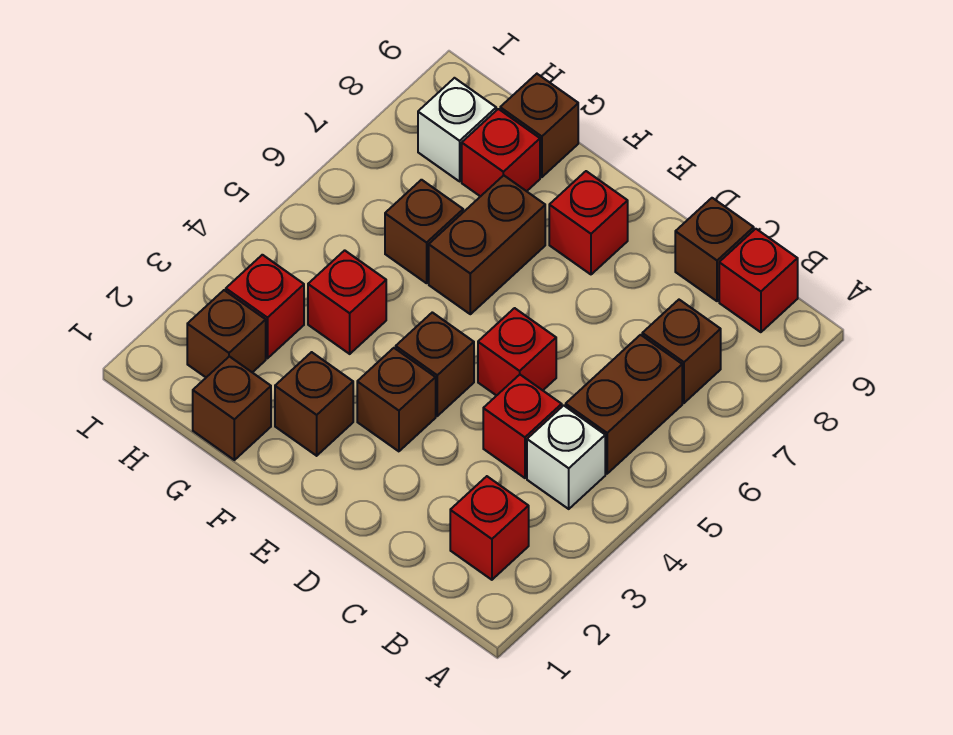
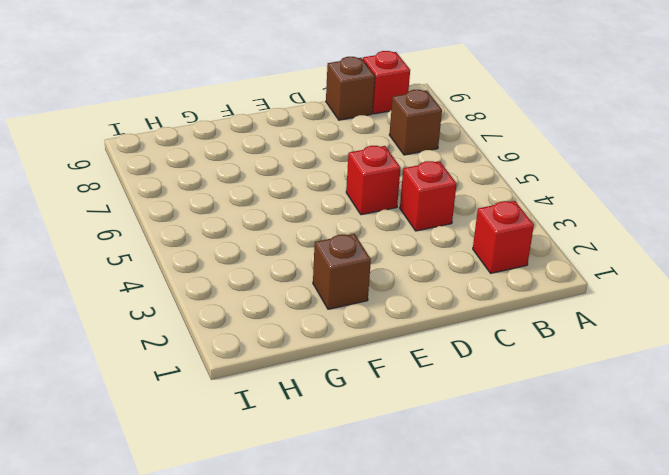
none -> white brick B4 level 1
none -> brown brick B5:B6 level 1
none -> brown brick E3 level 1

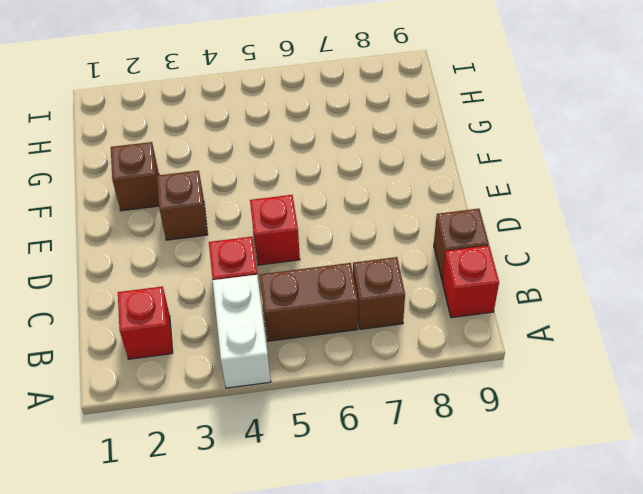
white brick A4:B4 level 1 -> white brick B4 level 1
none -> brown brick E4 level 1
none -> red brick E8 level 1
none -> brown brick F6:F7 level 1

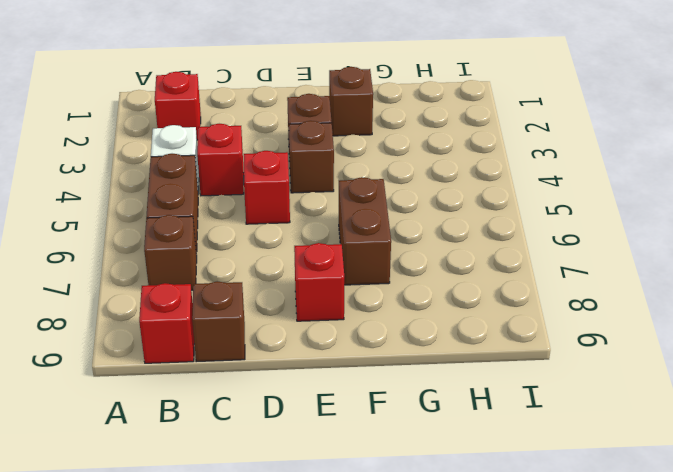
none -> brown brick G1 level 1
none -> red brick G4 level 1
none -> brown brick G6 level 1

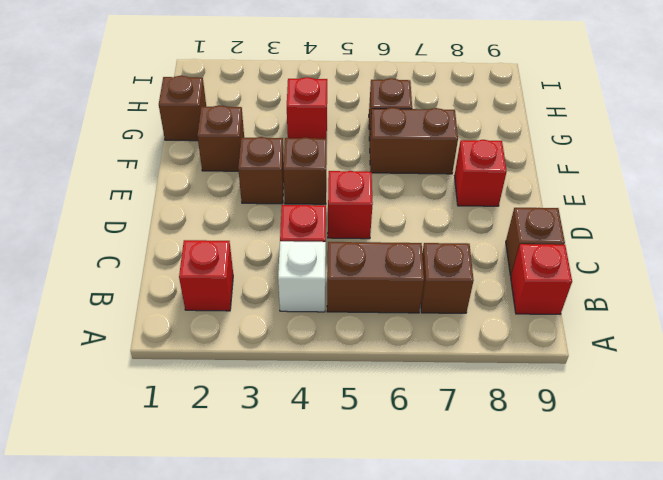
none -> red brick G8 level 1
none -> brown brick G9 level 1
none -> brown brick H2 level 1

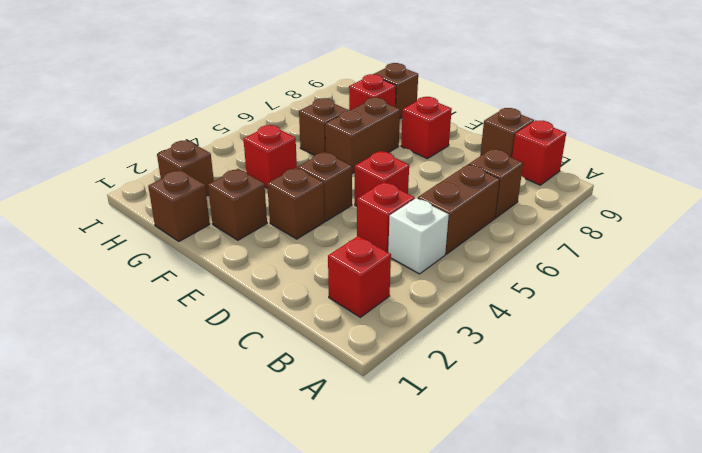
none -> red brick H3 level 1
none -> white brick H8 level 1

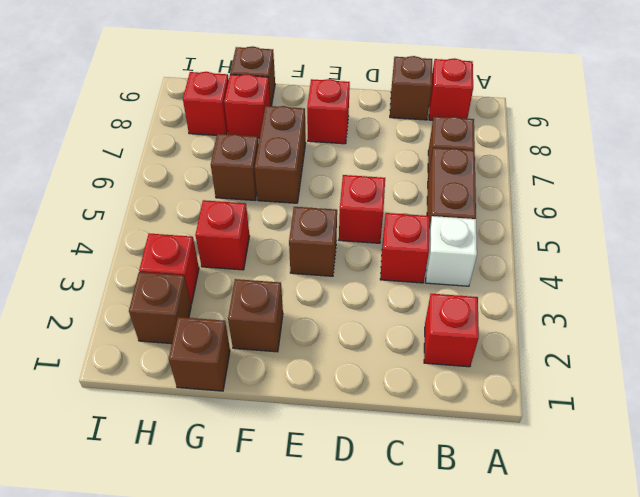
red brick H8 level 1 -> white brick H8 level 1
none -> brown brick E3 level 1

